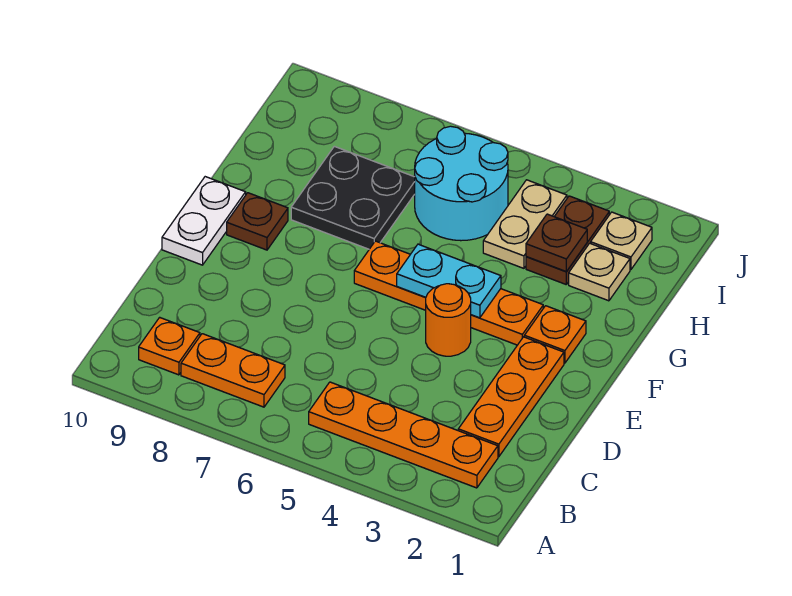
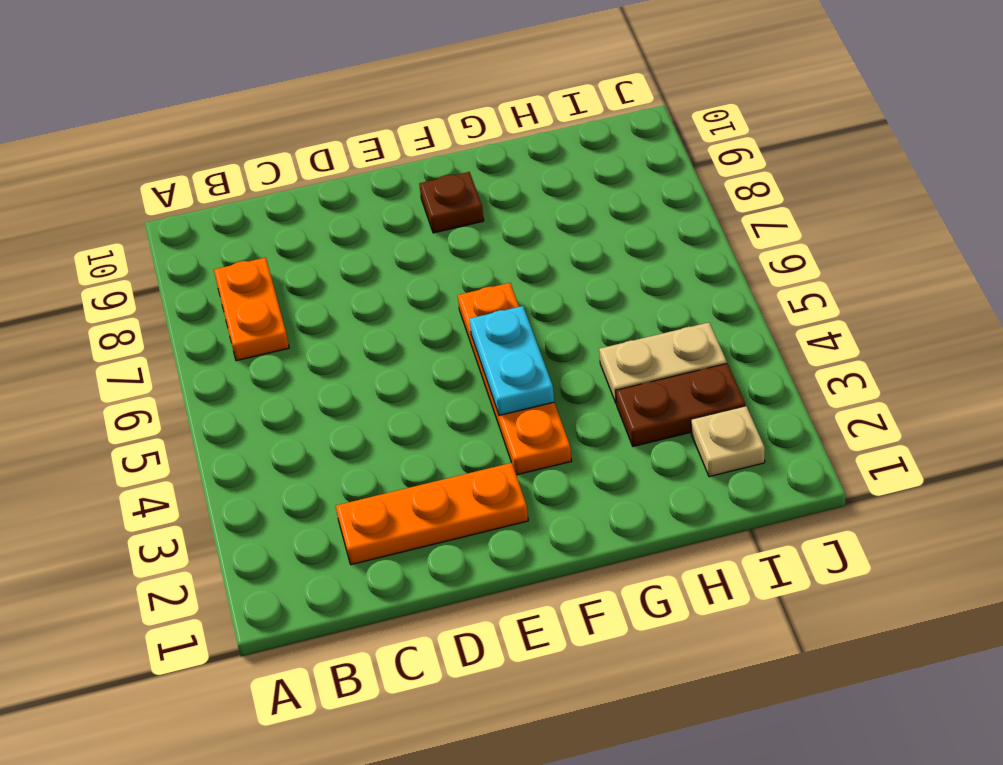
none -> orange plate B2:B5 level 1
none -> orange plate B9 level 1
none -> orange round brick E4 level 1

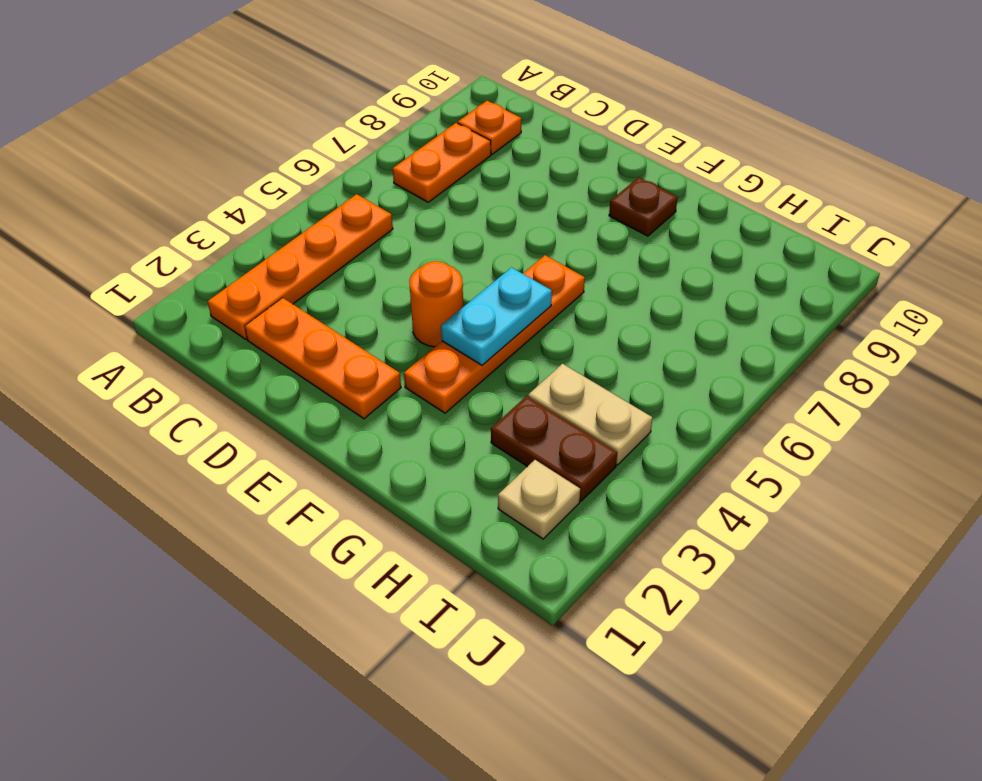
none -> white plate E10:F10 level 1
none -> orange plate F2 level 1
none -> black plate G7:H8 level 1

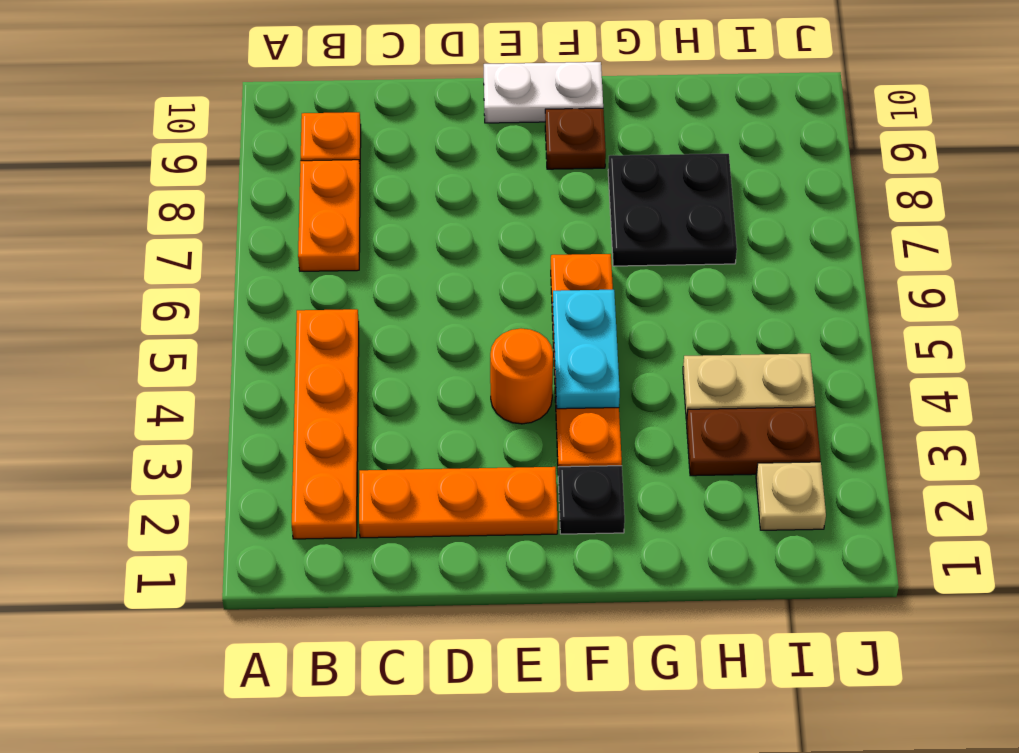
black plate F2 level 1 -> orange plate F2 level 1
none -> tan plate H2 level 1
none -> cyan round brick H5:I6 level 1
none -> brown plate H3 level 2

